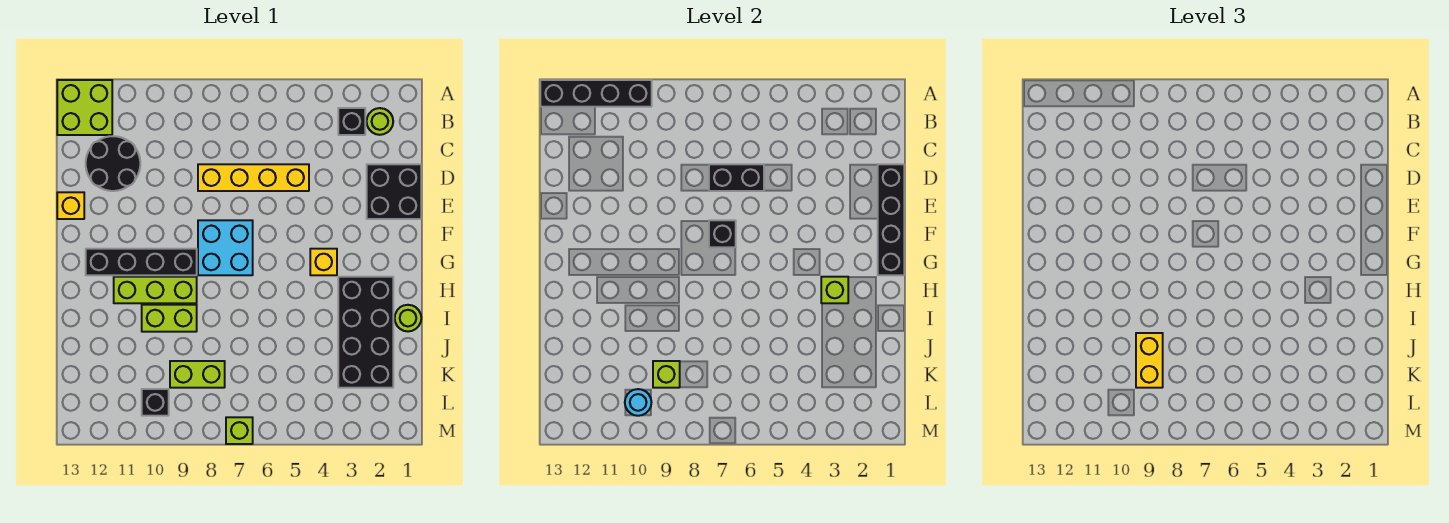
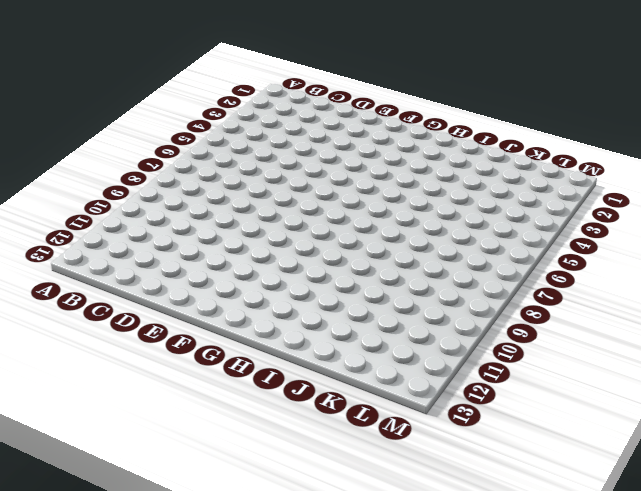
none -> lime brick A12:B13 level 1
none -> lime round brick B2 level 1
none -> black brick B3 level 1

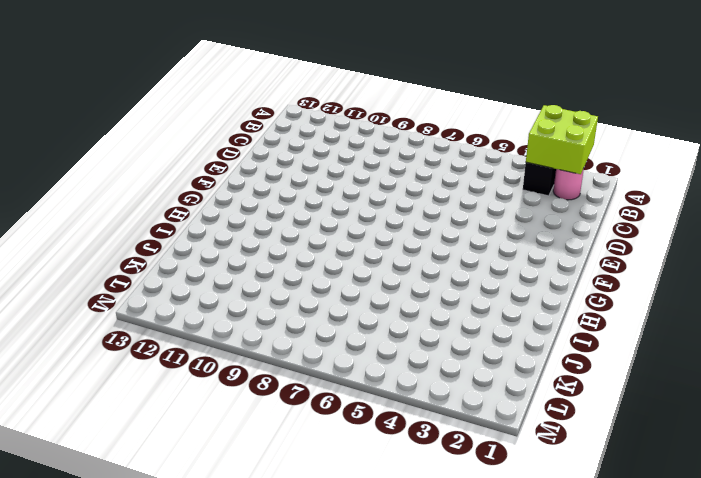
lime brick A2:B3 level 2 -> lime brick A12:B13 level 1
pink round brick B2 level 1 -> lime round brick B2 level 1
none -> black round brick C11:D12 level 1
none -> black brick D1:E2 level 1
none -> yellow brick D5:D8 level 1

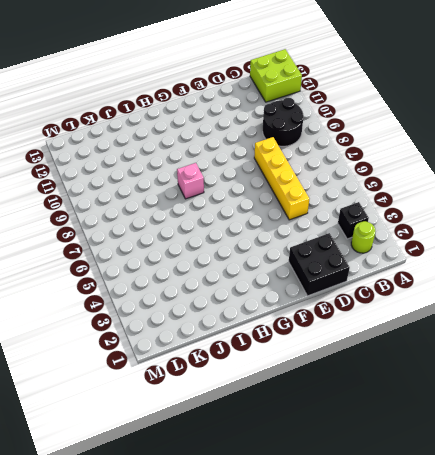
black round brick B9:C10 level 1 -> black round brick C11:D12 level 1
pink brick H8 level 1 -> none
none -> yellow brick E13 level 1
none -> cyan brick F7:G8 level 1
none -> yellow brick G4 level 1

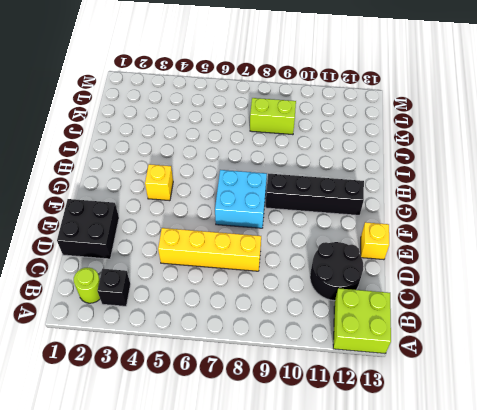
none -> black brick H2:K3 level 1
none -> lime brick H9:H11 level 1
none -> lime round brick I1 level 1

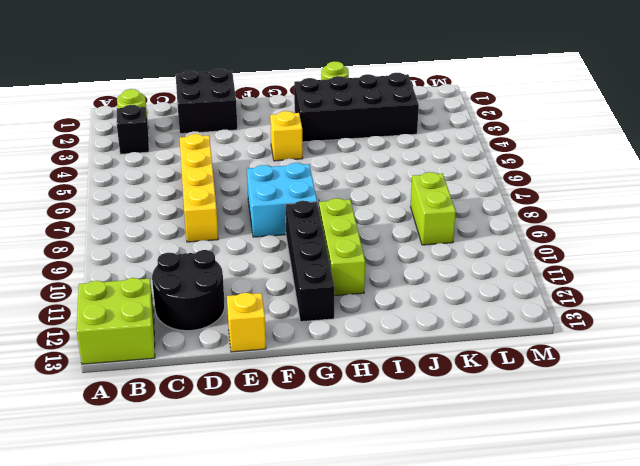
none -> lime brick I9:I10 level 1
none -> black brick L10 level 1
none -> lime brick M7 level 1

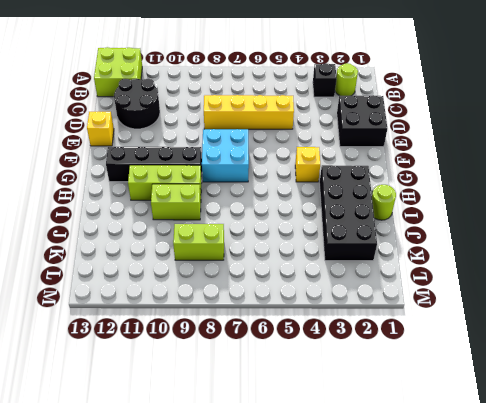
none -> black brick L10 level 1
none -> lime brick M7 level 1
none -> black brick A10:A13 level 2

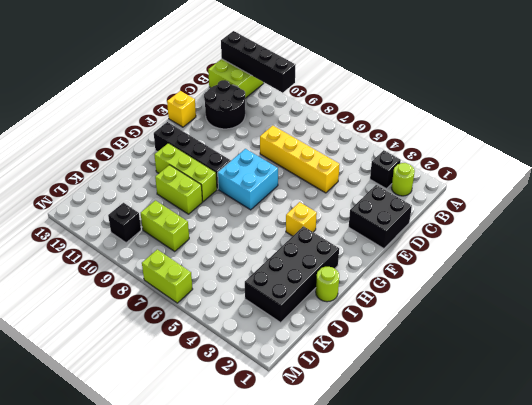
lime brick M6:M7 level 1 -> lime brick M7 level 1
none -> black brick D1:G1 level 2
none -> black brick D6:D7 level 2
none -> black brick F7 level 2

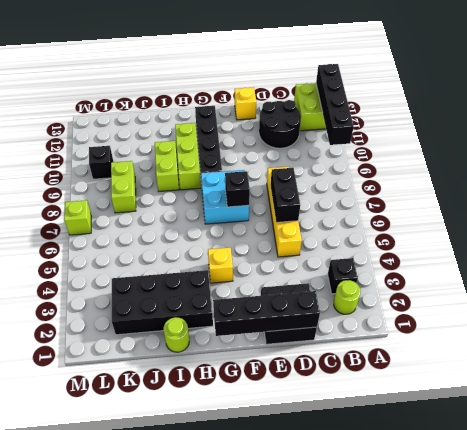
none -> lime brick H3 level 2
none -> lime brick K9 level 2
none -> cyan round brick L10 level 2

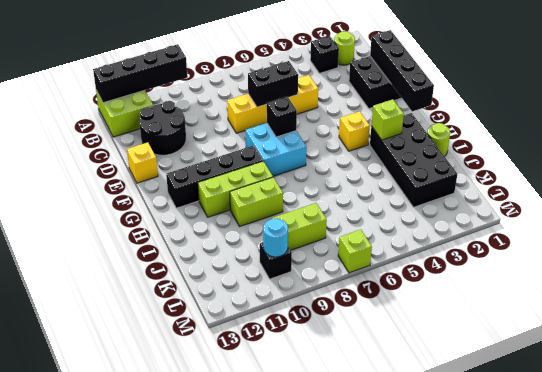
none -> lime brick K9 level 2
none -> yellow brick J9:K9 level 3

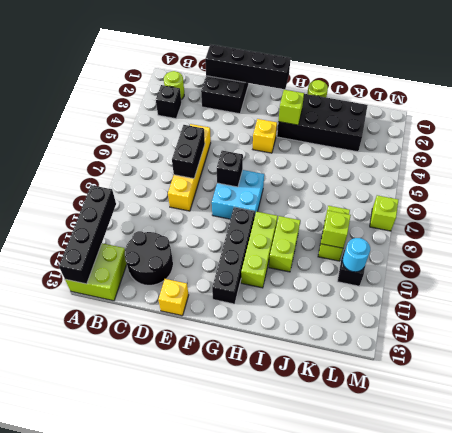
none -> yellow brick J9:K9 level 3

